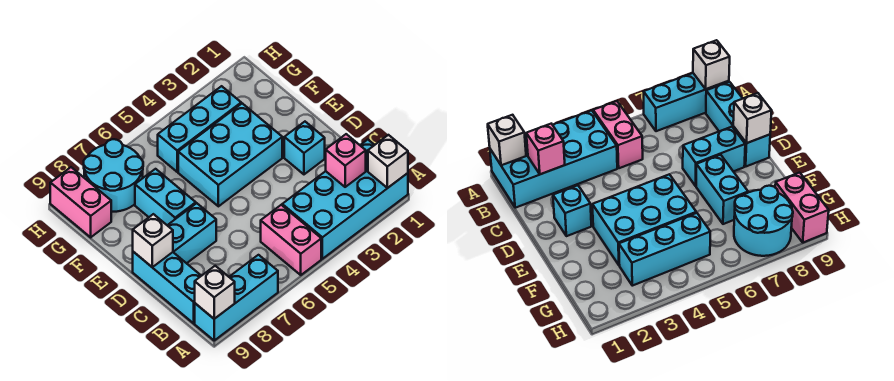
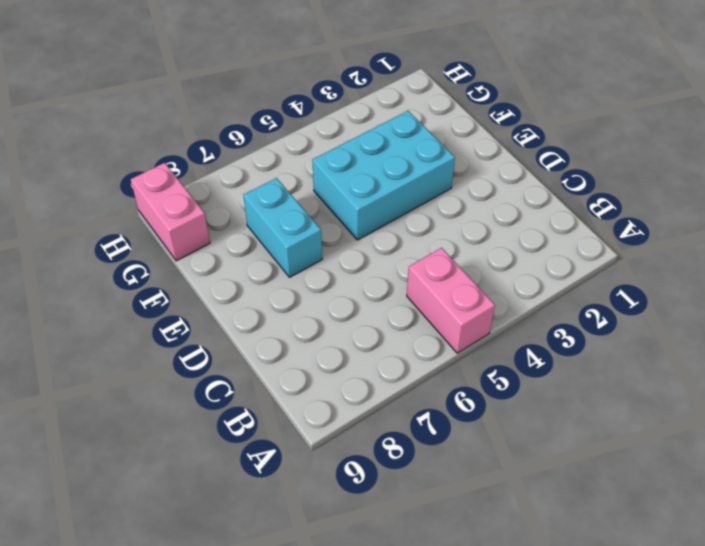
none -> cyan brick A1:B4 level 1
none -> cyan brick A7:A9 level 1
none -> cyan brick B9:D9 level 1

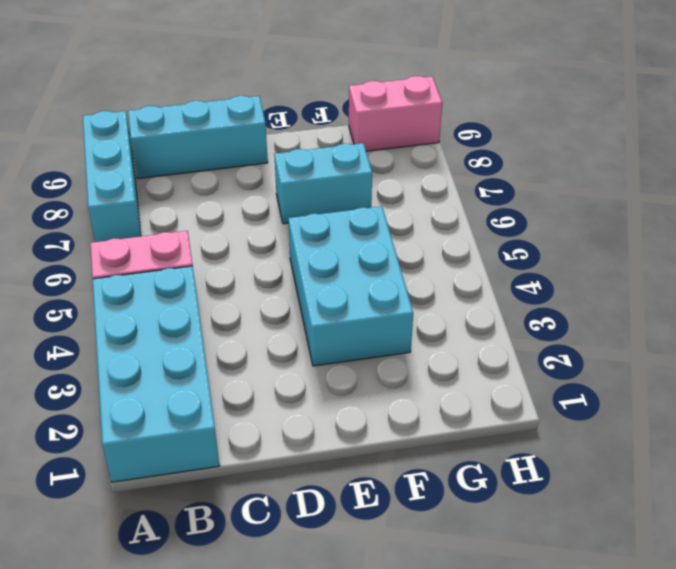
none -> cyan brick D2 level 1
none -> cyan brick D7:D8 level 1
none -> cyan brick G3:G5 level 1

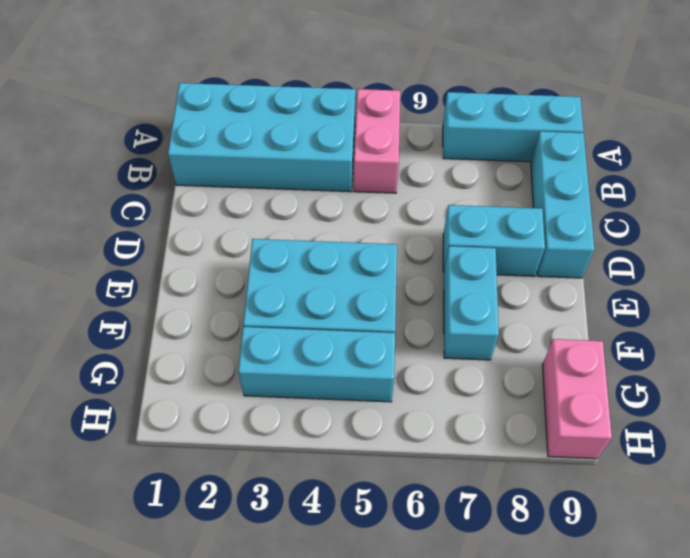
none -> cyan brick D2 level 1
none -> cyan round brick G7:H8 level 1
none -> white brick A1 level 2

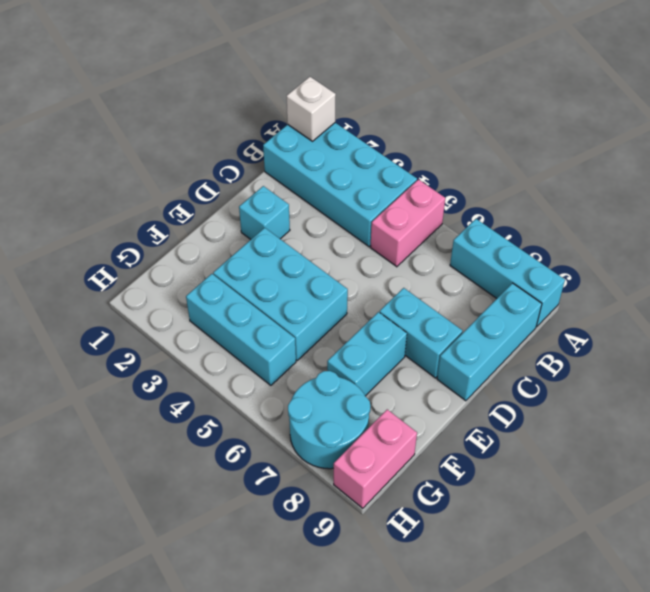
none -> white brick A9 level 2
none -> pink brick B2 level 2
none -> white brick D9 level 2

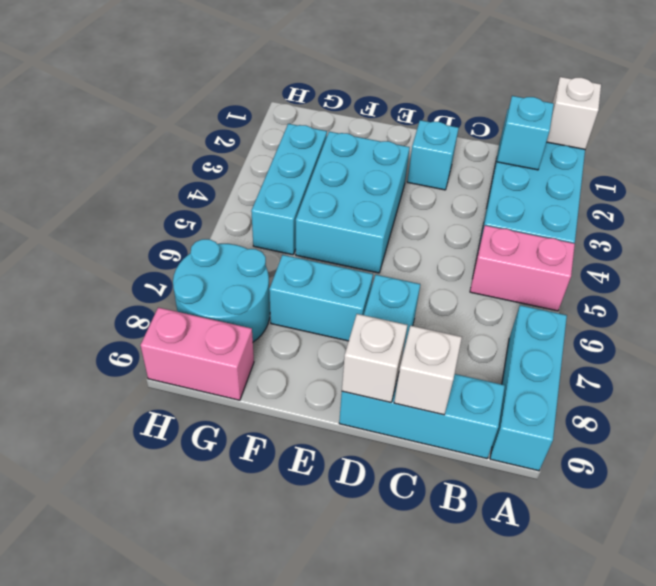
cyan brick B2 level 2 -> pink brick B2 level 2
white brick C9 level 2 -> white brick A9 level 2

